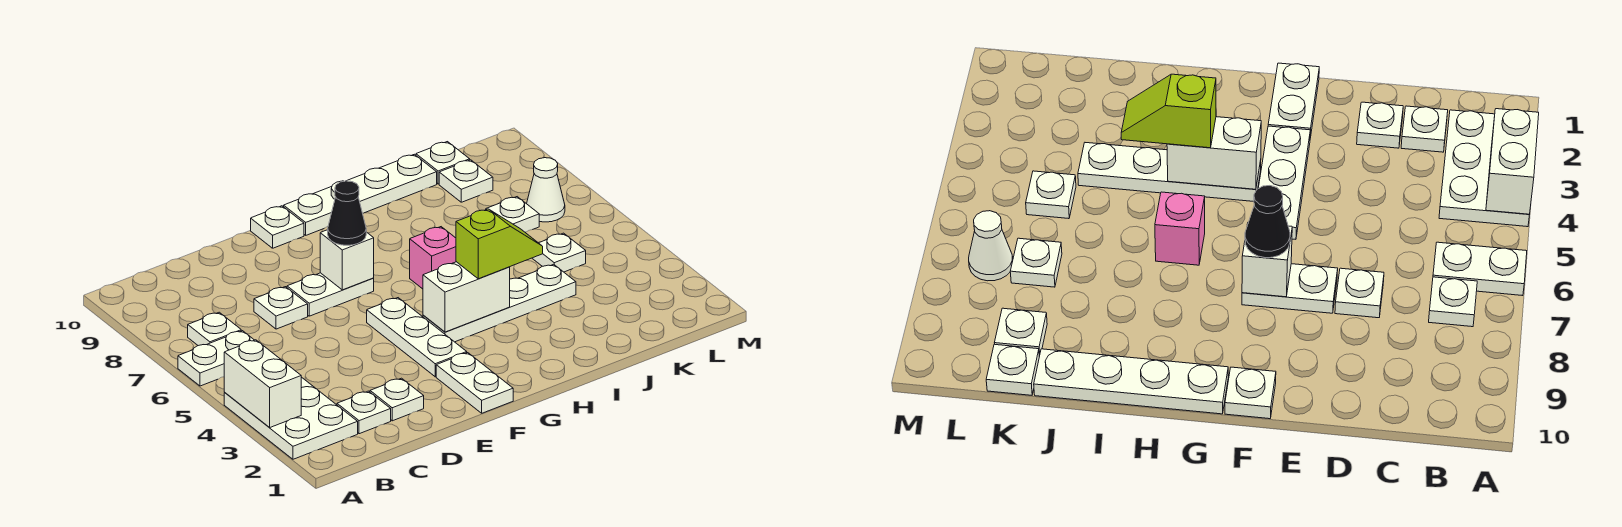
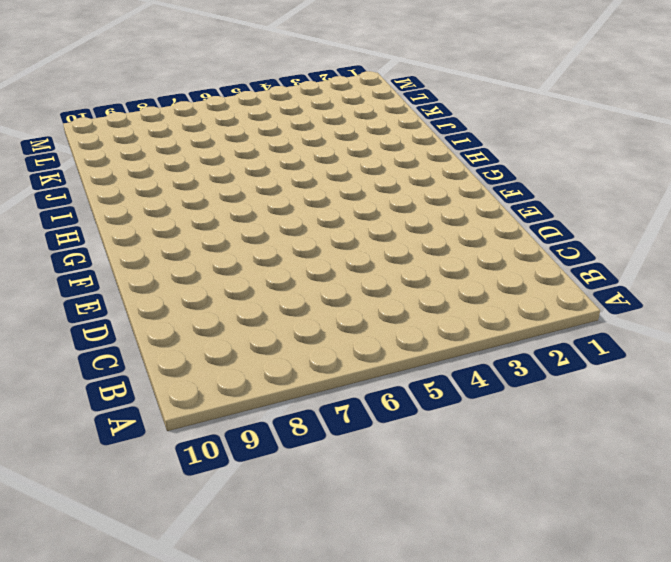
none -> white plate A2:B4 level 1
none -> white plate A6:B6 level 1
none -> white plate B7 level 1

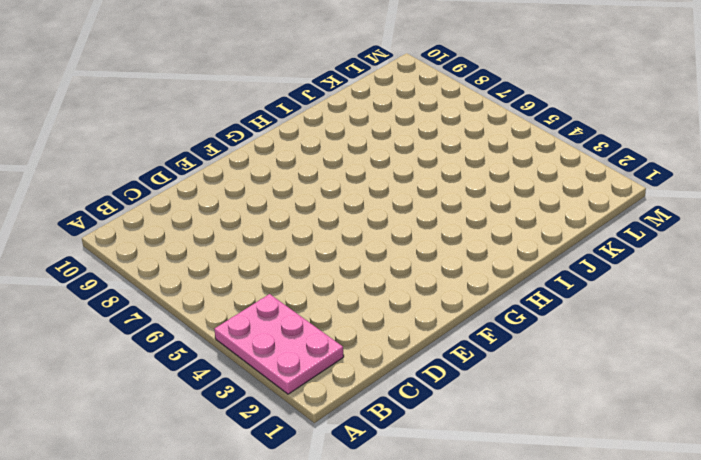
pink plate A2:B4 level 1 -> white plate A2:B4 level 1
none -> white plate A6:B6 level 1
none -> white plate B7 level 1
none -> white plate C2 level 1

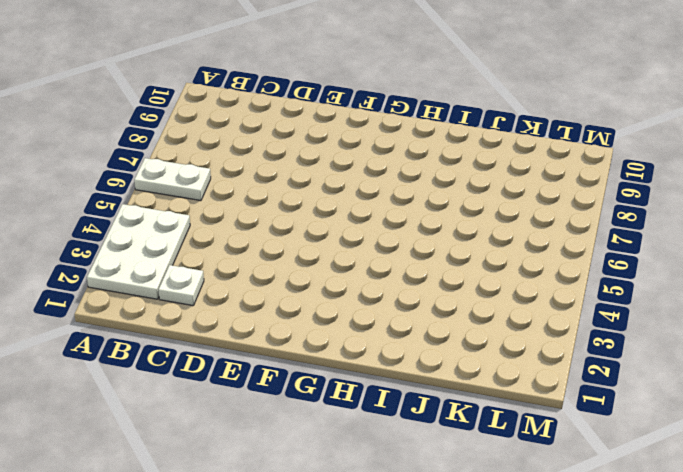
none -> white plate B7 level 1
none -> white plate D2 level 1
none -> white plate D7 level 1

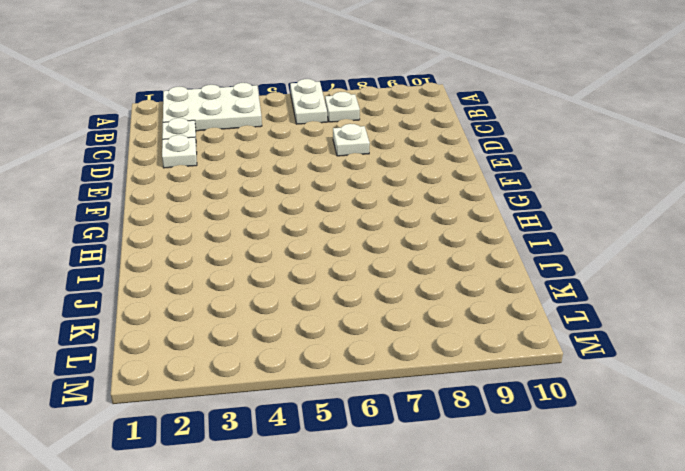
none -> white plate E7:F7 level 1
none -> white plate F1:F2 level 1
none -> white plate F3:F5 level 1

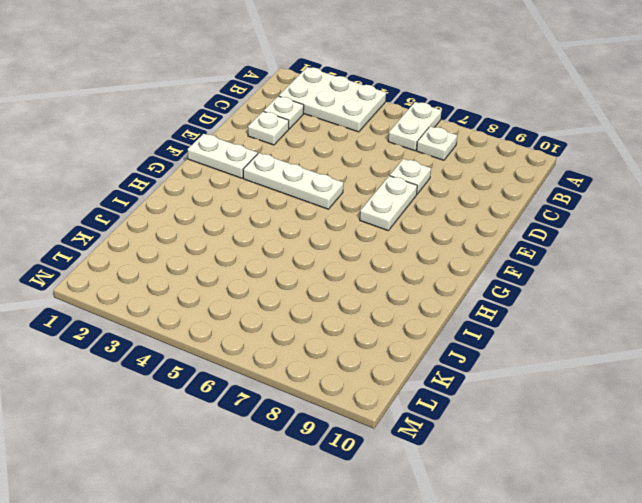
none -> white plate F10 level 1
none -> white plate G4:J4 level 1
none -> white plate G10:J10 level 1

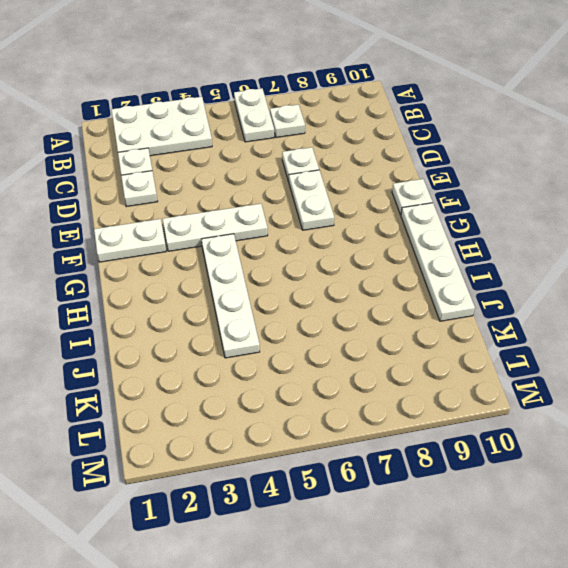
none -> pink brick H6 level 1
none -> white plate K5 level 1
none -> white plate K7 level 1

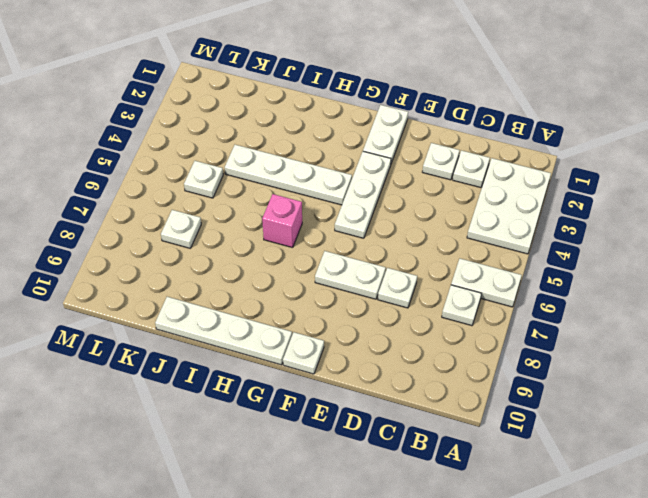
none -> white plate K9 level 1
none -> white plate K10 level 1
none -> white cone L7 level 1

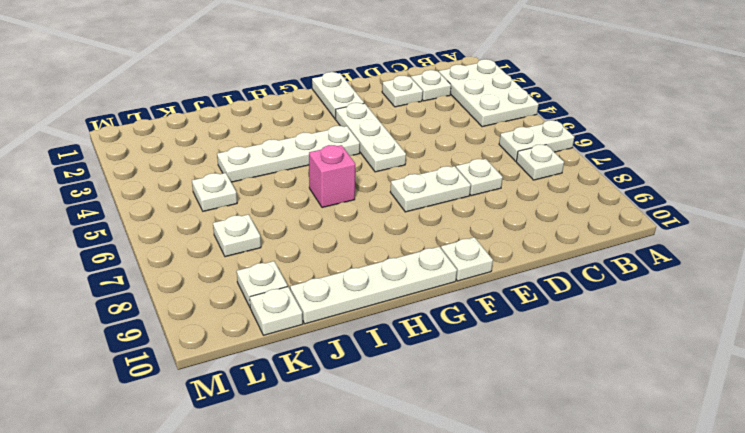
none -> white cone L7 level 1
none -> white brick A3:A4 level 2
none -> white brick F7 level 2

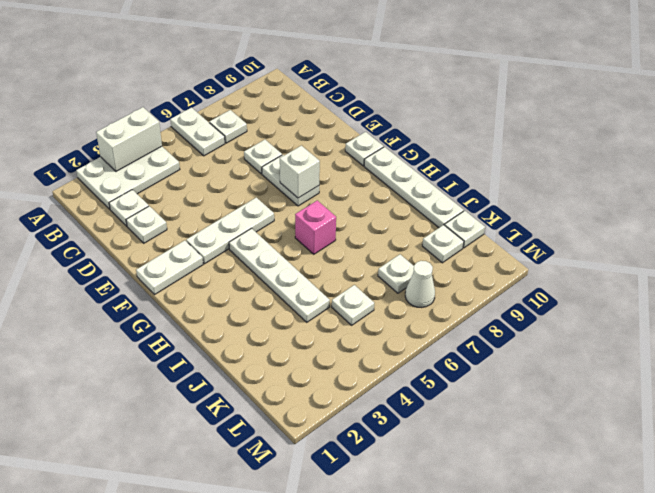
none -> white brick G4:H4 level 2
none -> black cone F7 level 3
none -> lime slope H4:I4 level 3 top H

